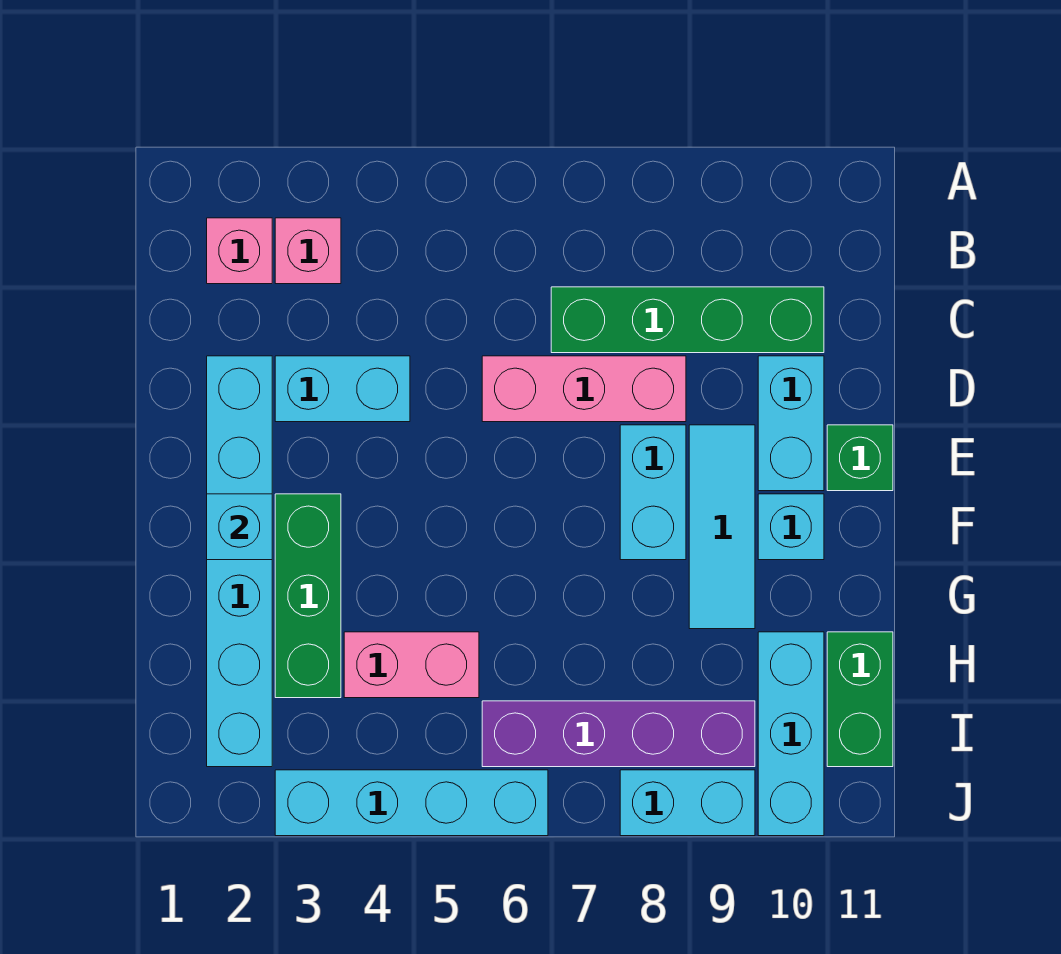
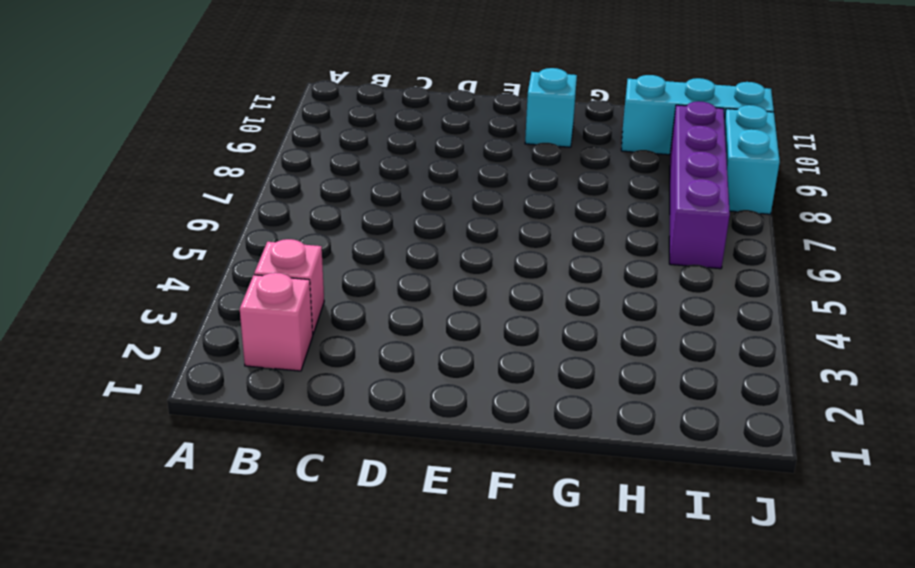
none -> green brick C7:C10 level 1
none -> cyan brick D2:I2 level 1
none -> cyan brick D3:D4 level 1

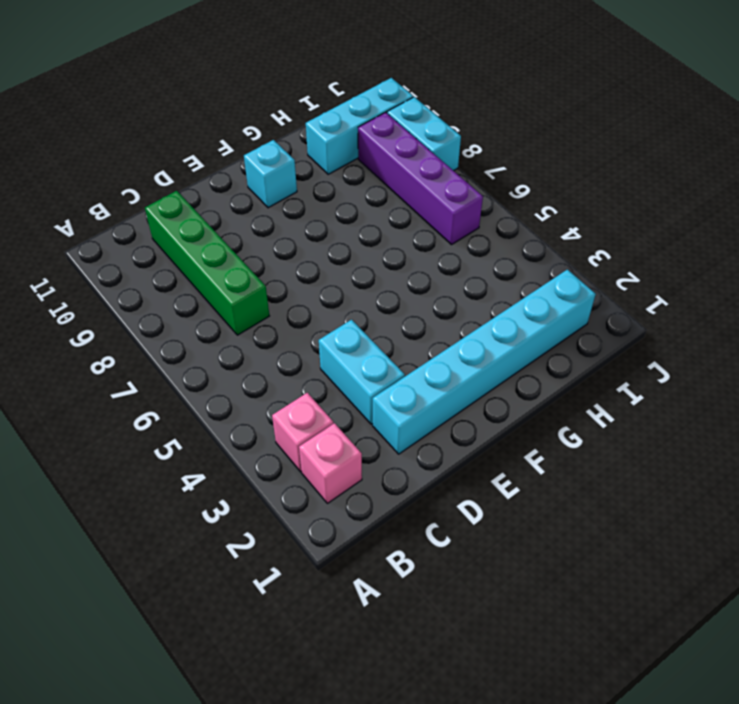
none -> pink brick D6:D8 level 1
none -> cyan brick D10:E10 level 1
none -> cyan brick E8:F8 level 1

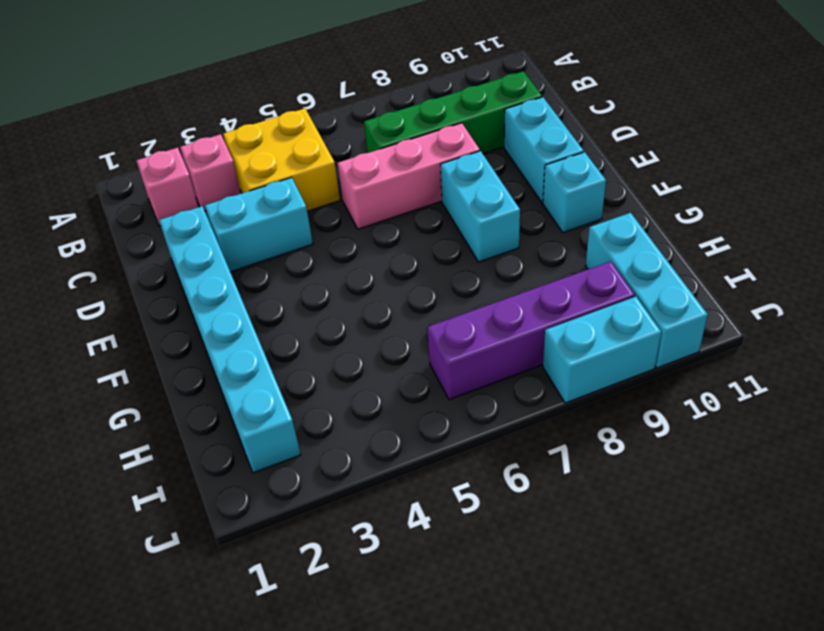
yellow brick B4:C5 level 1 -> none
none -> cyan tile E9:G9 level 1
none -> green brick E11 level 1
none -> green brick F3:H3 level 1

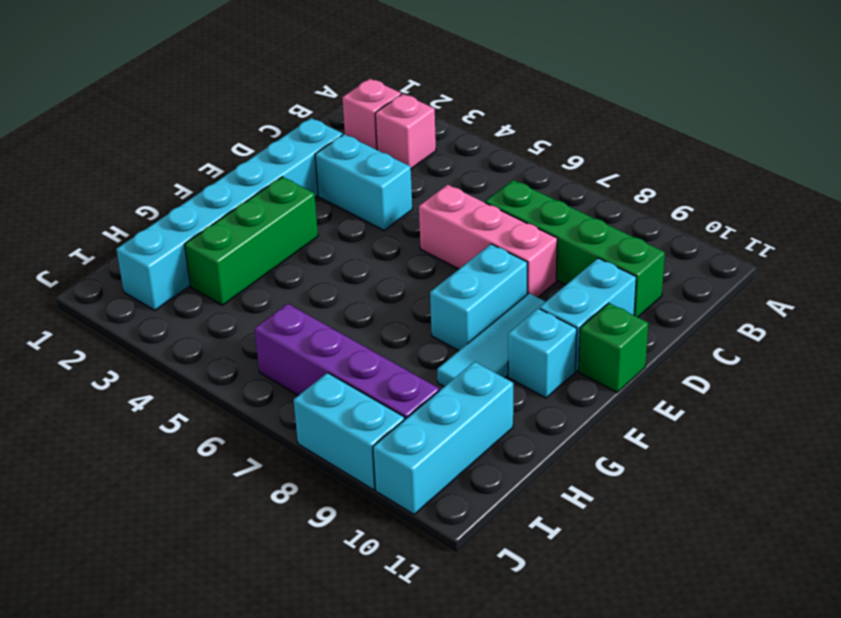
none -> pink brick H4:H5 level 1
none -> green brick H11:I11 level 1
none -> cyan brick J3:J6 level 1

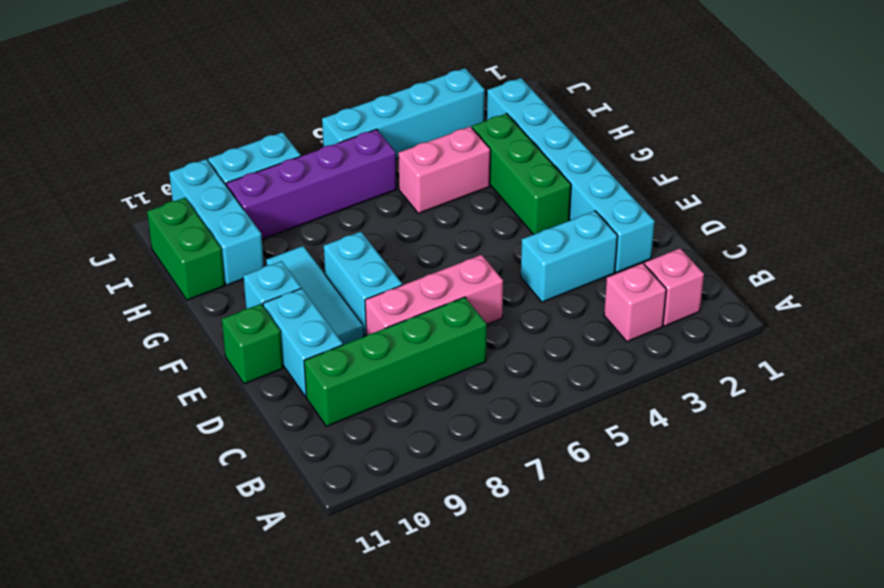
none -> cyan brick F2 level 2

